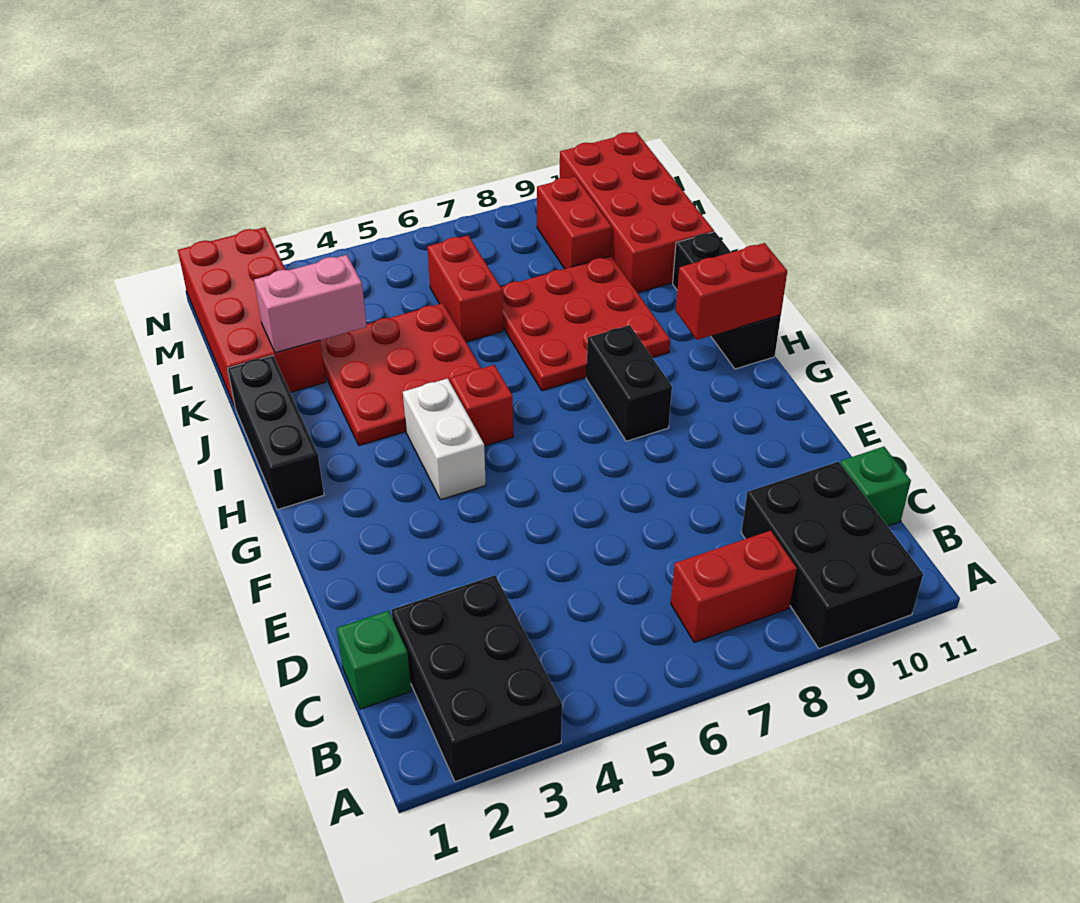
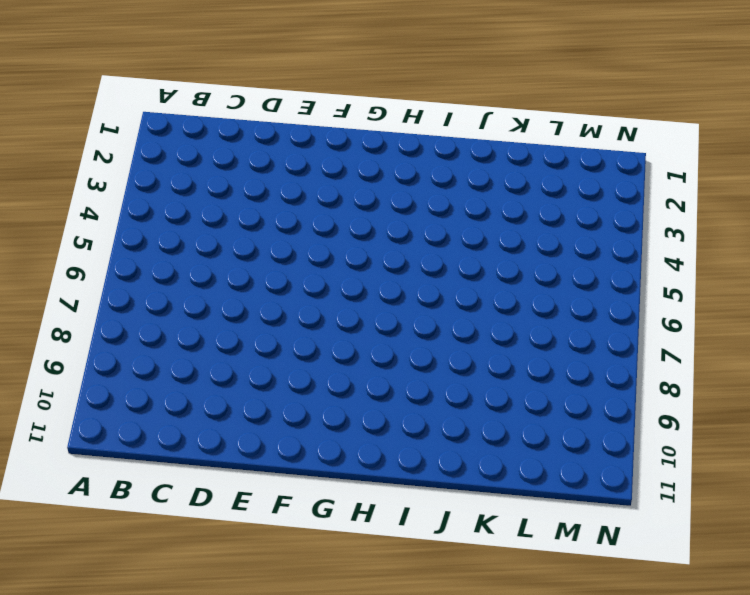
none -> black brick A2:C3 level 1
none -> black brick A9:C10 level 1
none -> red brick B7:B8 level 1

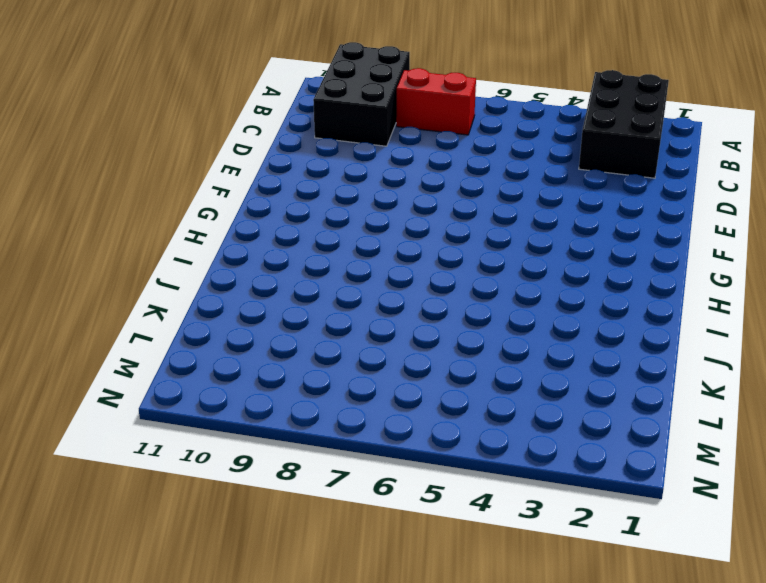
none -> green brick C1 level 1
none -> green brick C11 level 1
none -> white brick G4:H4 level 1

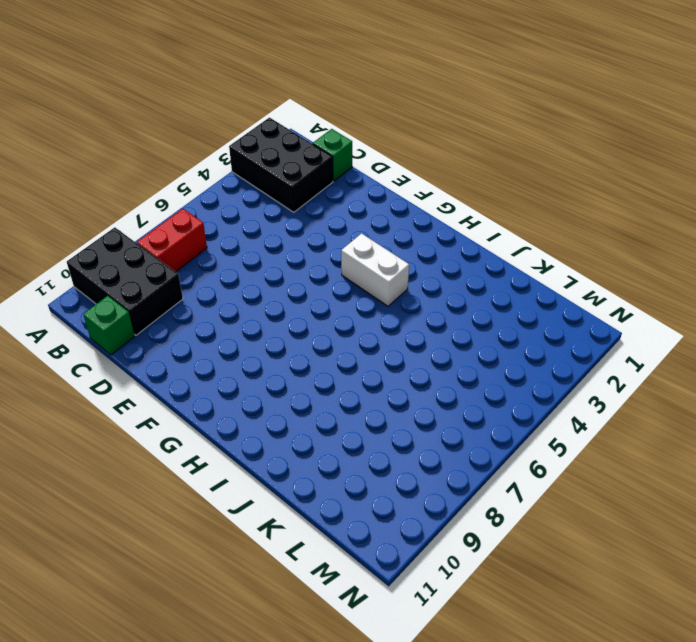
none -> black brick G8:H8 level 1
none -> black brick H1:J1 level 1
none -> red brick H5 level 1

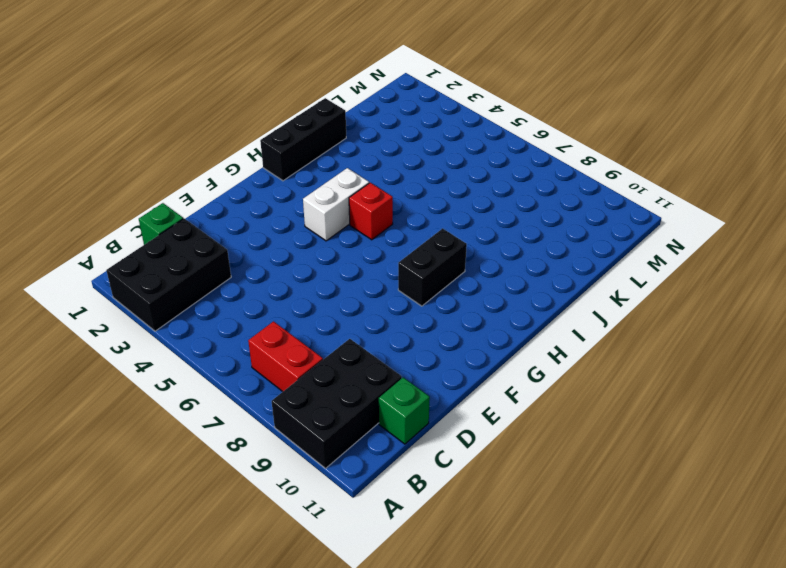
none -> black brick H11:J11 level 1
none -> red plate I3:K5 level 1
none -> red plate I7:K9 level 1

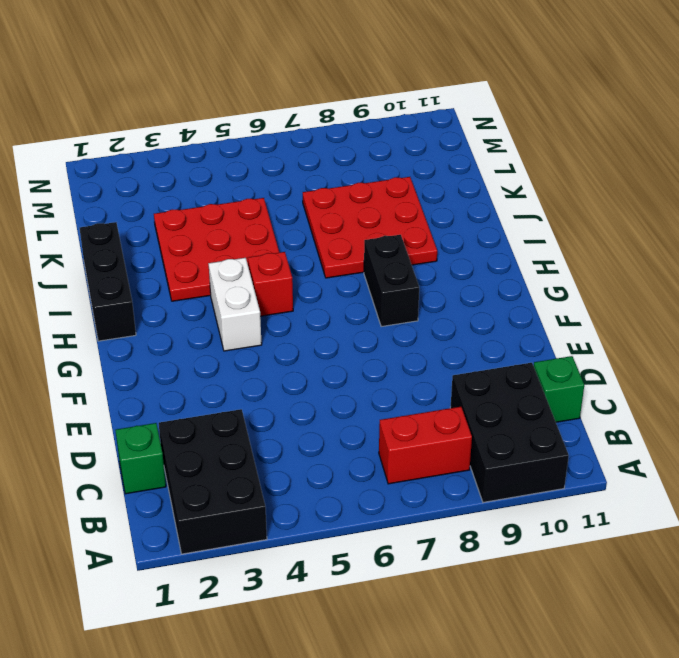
none -> black brick H11:J11 level 1
none -> red brick K1:N2 level 1
none -> red brick K6:L6 level 1

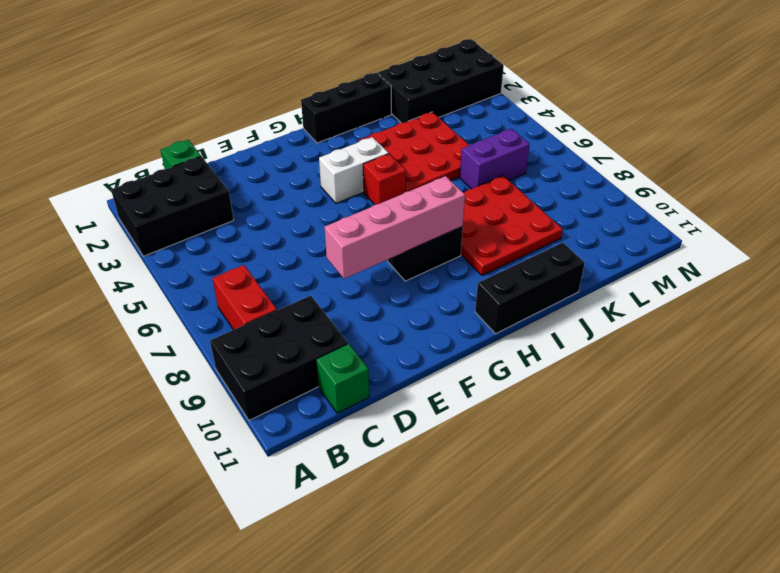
pink brick E8:H8 level 2 -> none
black brick K1:N2 level 1 -> red brick K1:N2 level 1
purple brick K6:L6 level 1 -> red brick K6:L6 level 1
none -> red brick K10:N11 level 1
none -> red brick L9:M9 level 1
none -> red brick H10:H11 level 2

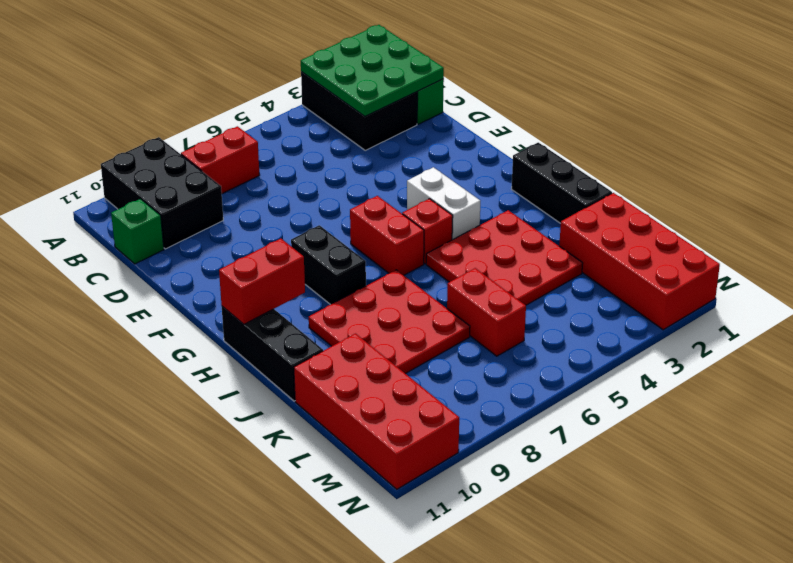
green plate A1:C3 level 2 -> none
red brick G6:H6 level 1 -> red brick L9:M9 level 1
none -> pink brick K2:K3 level 2

